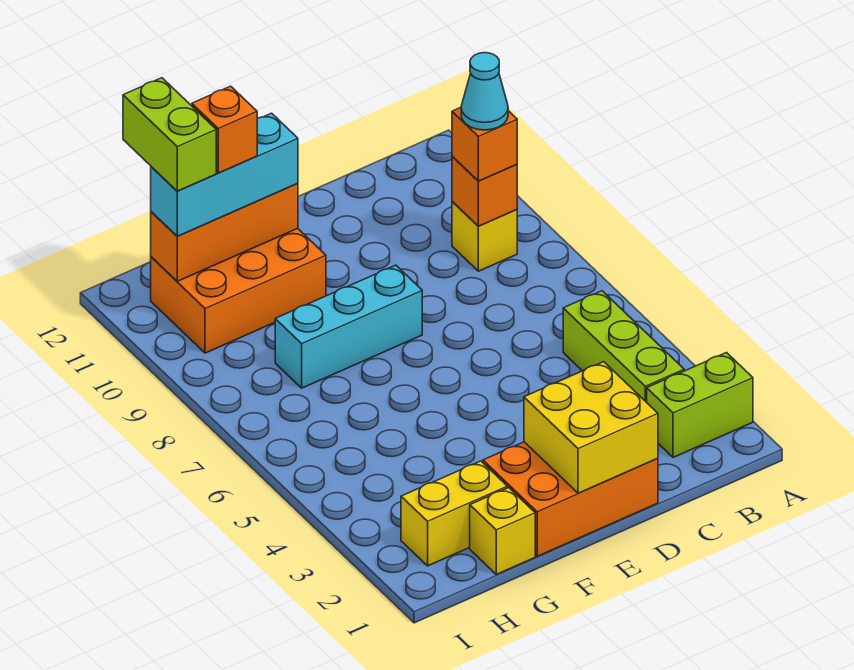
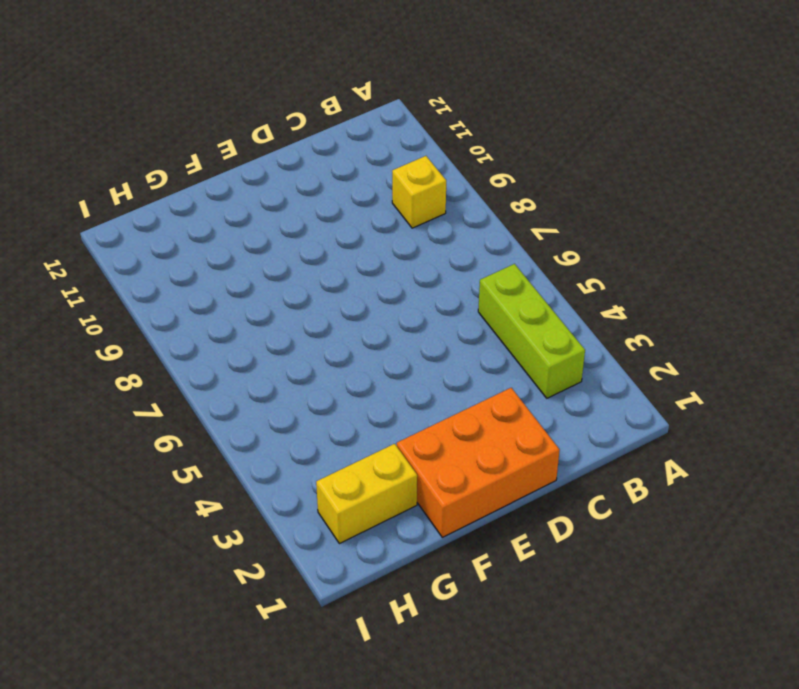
none -> lime brick A2:B2 level 1
none -> cyan brick E8:G8 level 1
none -> orange brick F10:H11 level 1

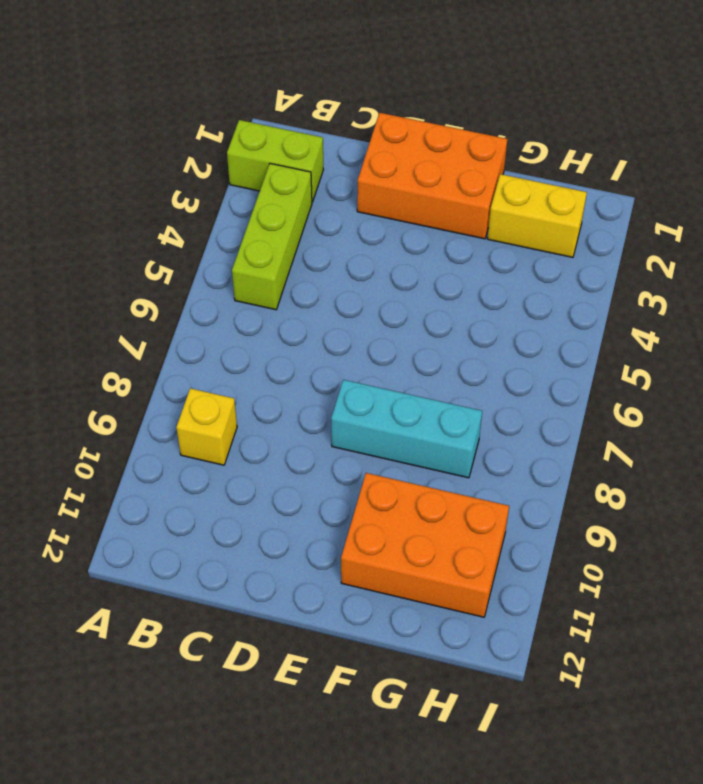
none -> yellow brick G1 level 1
none -> orange brick B9 level 2
none -> yellow brick D1:E2 level 2

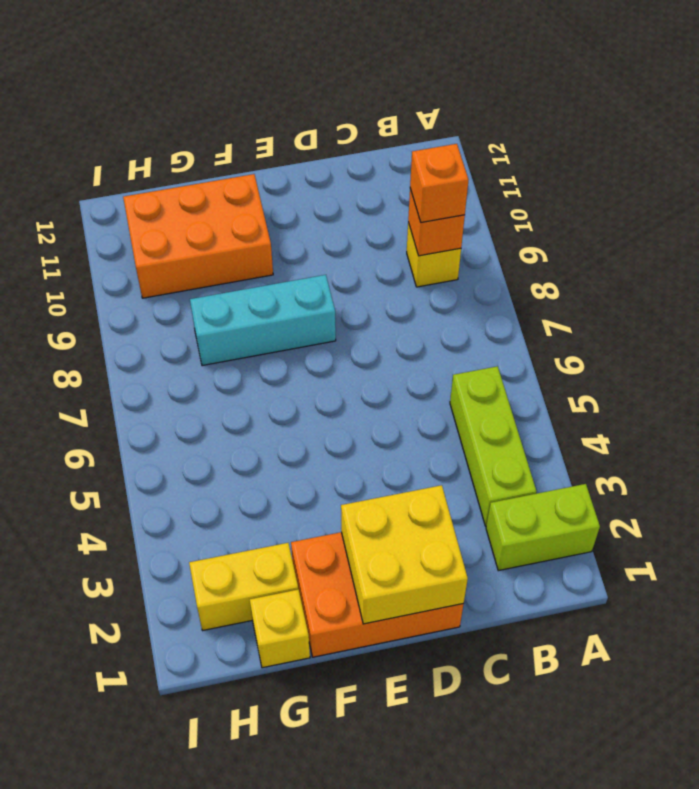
none -> orange brick F11:H11 level 2
none -> cyan brick F11:H11 level 3
none -> cyan cone B9 level 4

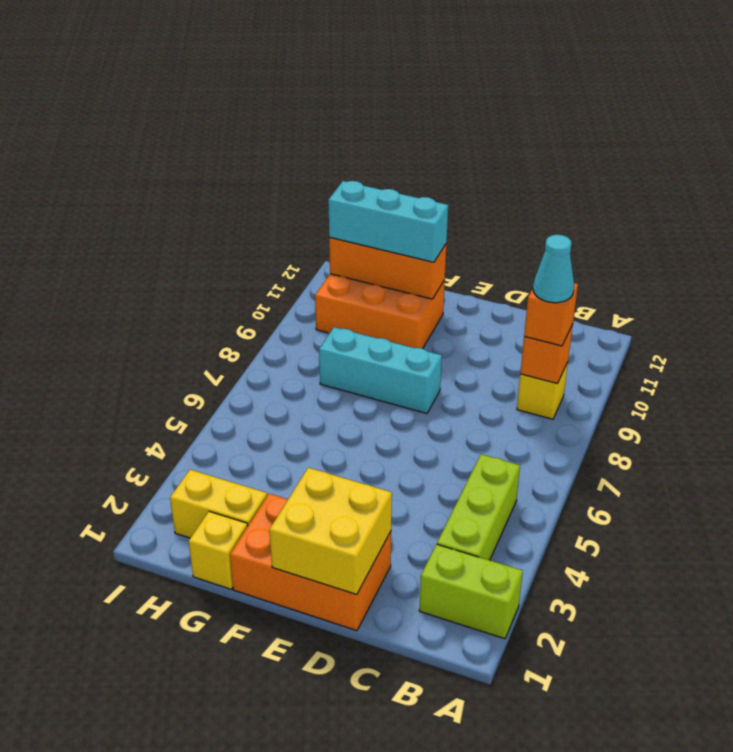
none -> orange brick G11 level 4
none -> lime brick H11:H12 level 4

